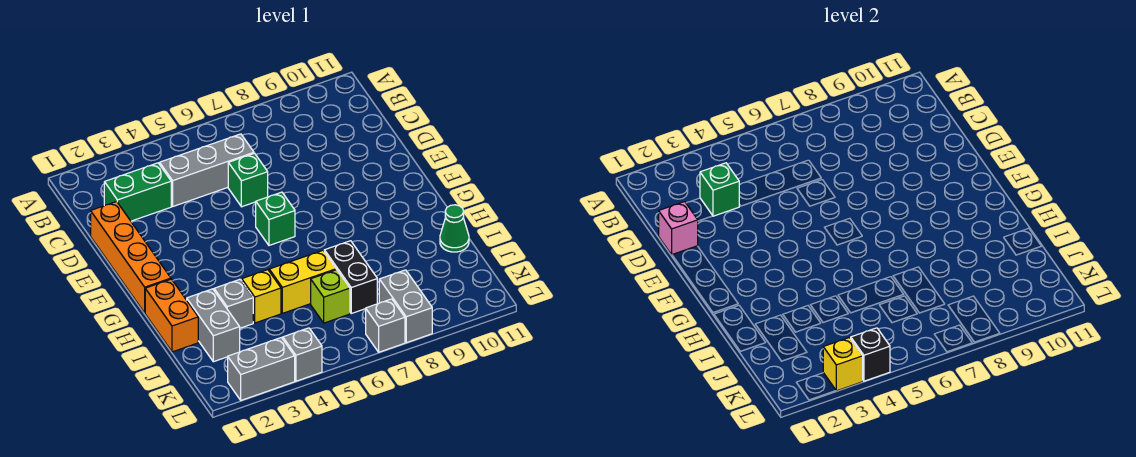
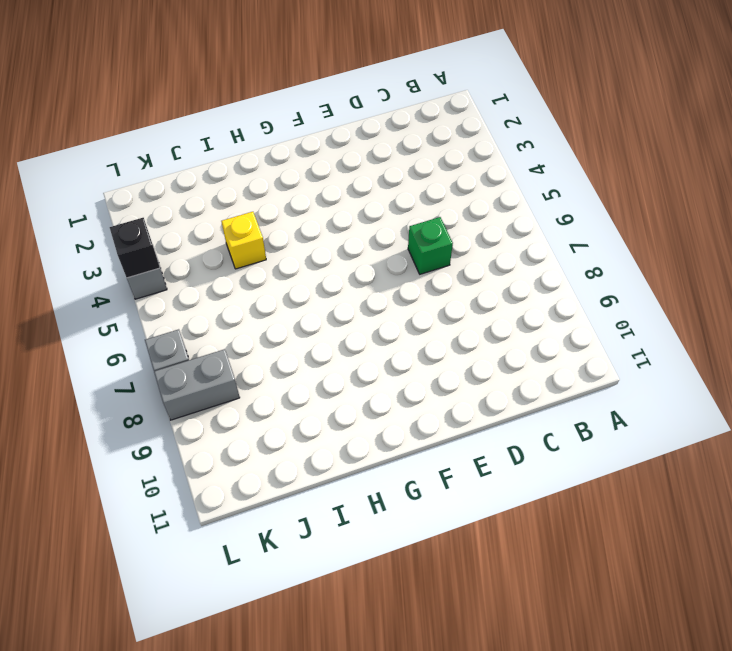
none -> green brick C2:C3 level 1
none -> grey brick C4:C6 level 1
none -> orange brick D1:G1 level 1

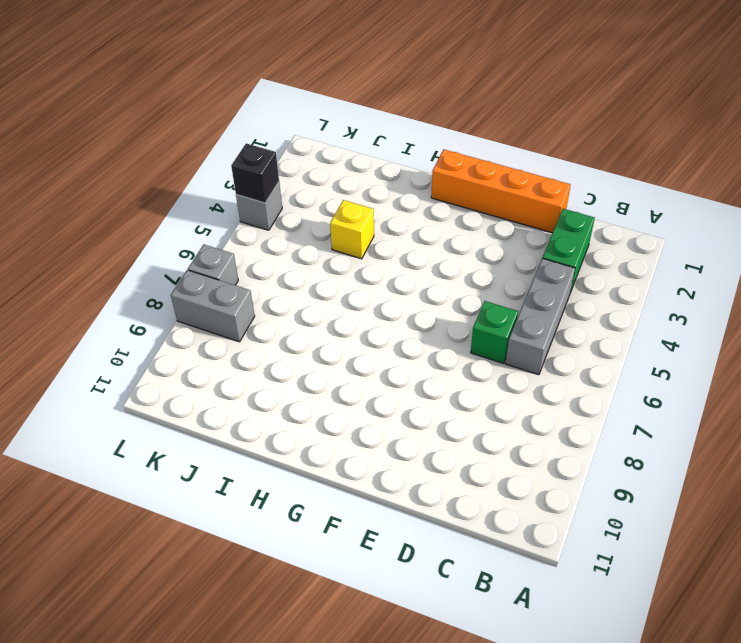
none -> green brick F6 level 1
none -> orange brick H1:I1 level 1
none -> grey brick I2:J2 level 1

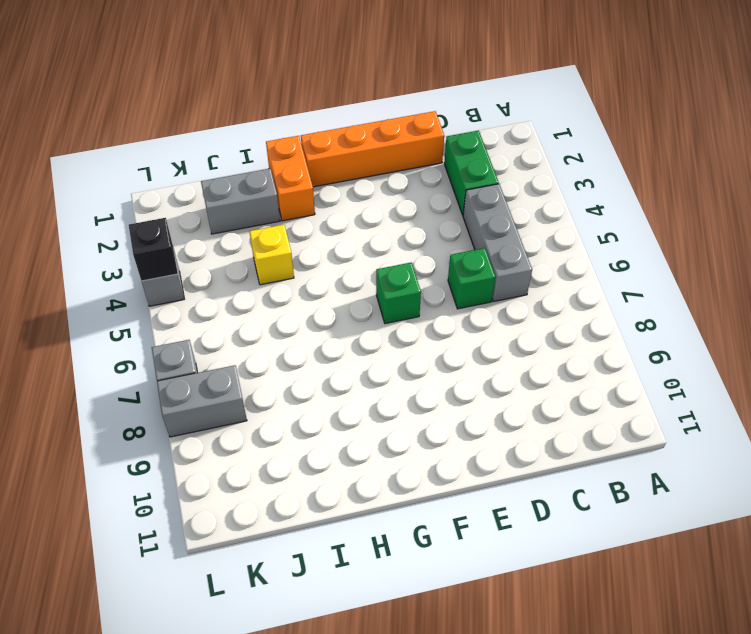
orange brick H1:H2 level 1 -> orange brick H1:I1 level 1
none -> grey brick I3 level 1
none -> yellow brick I5:I6 level 1
none -> black brick I7:J7 level 1

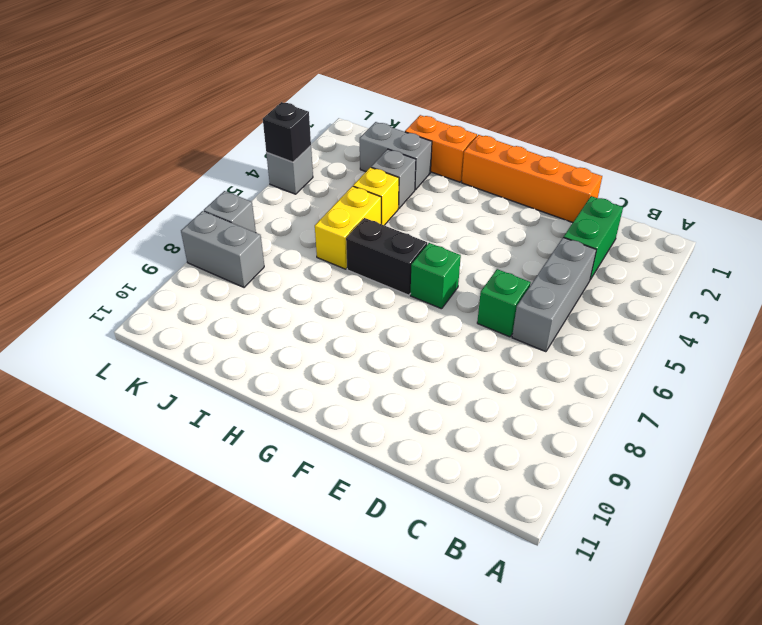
black brick G6:H6 level 1 -> black brick I7:J7 level 1
none -> green cone I11 level 1
none -> lime brick J6 level 1
none -> grey brick L2:L3 level 1

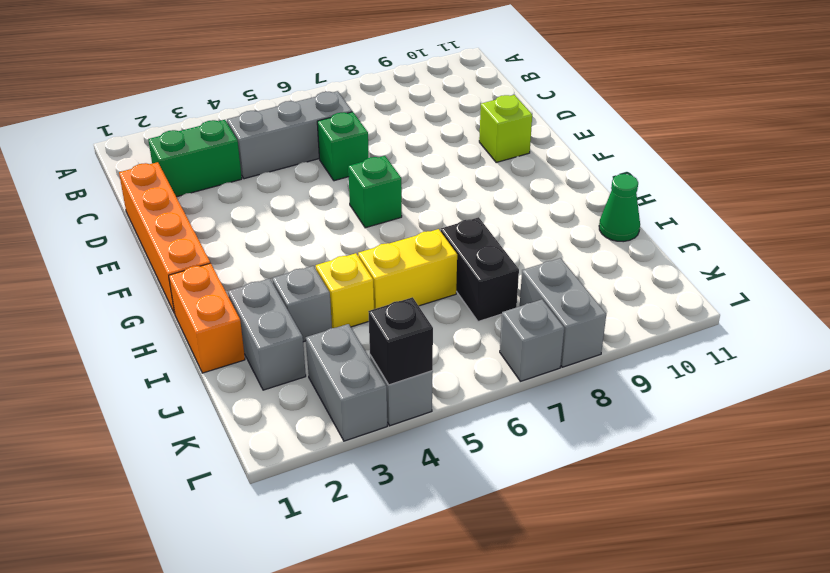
lime brick E10 level 1 -> lime brick J6 level 1
grey brick K3:L3 level 1 -> grey brick L2:L3 level 1
none -> green brick C3 level 2
none -> pink brick D1 level 2
none -> yellow brick L3 level 2

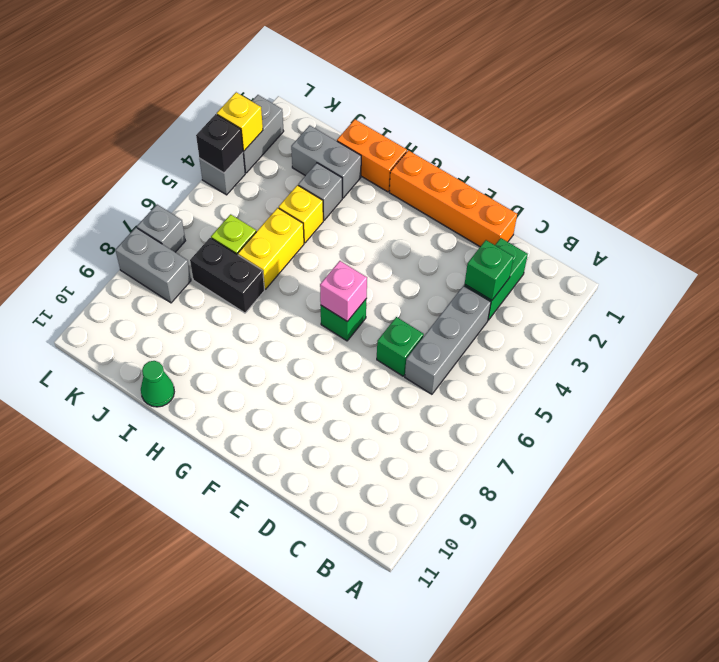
pink brick F6 level 2 -> pink brick D1 level 2

